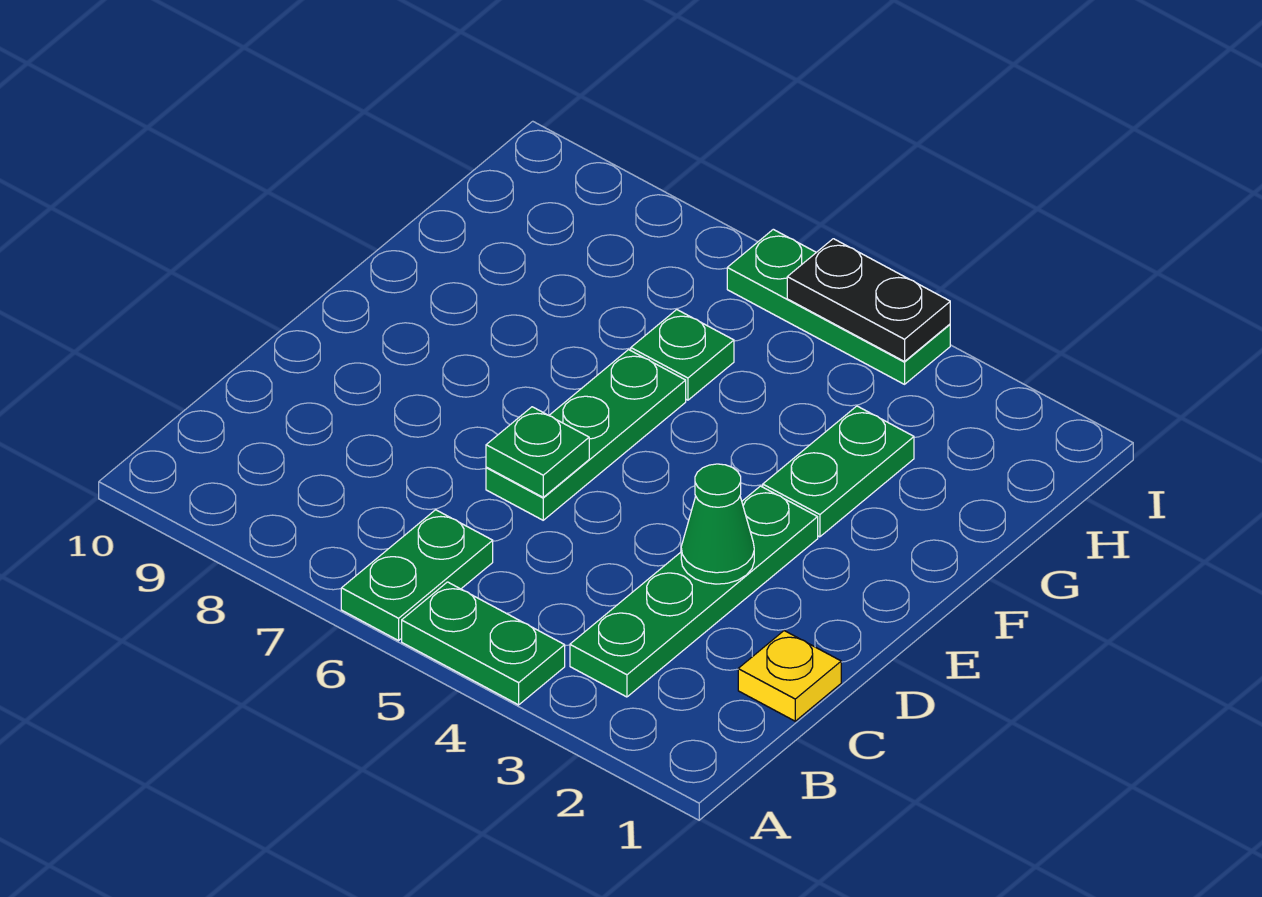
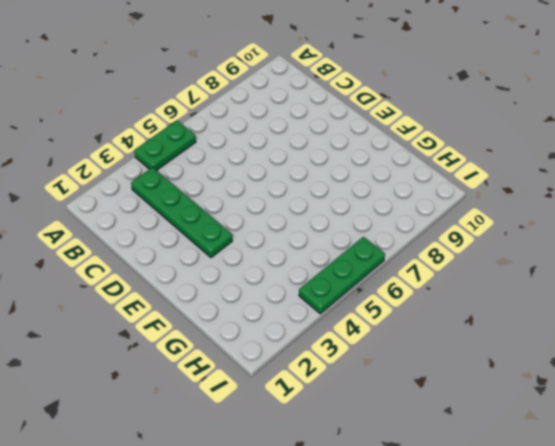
none -> green plate A6:B6 level 1
none -> yellow plate C1 level 1

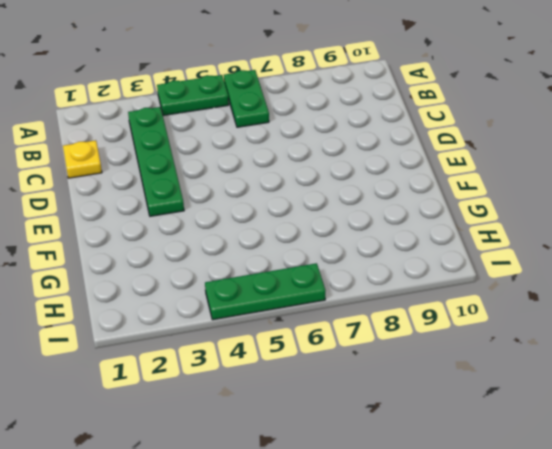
none -> green plate D6:F6 level 1
none -> green plate F3:G3 level 1

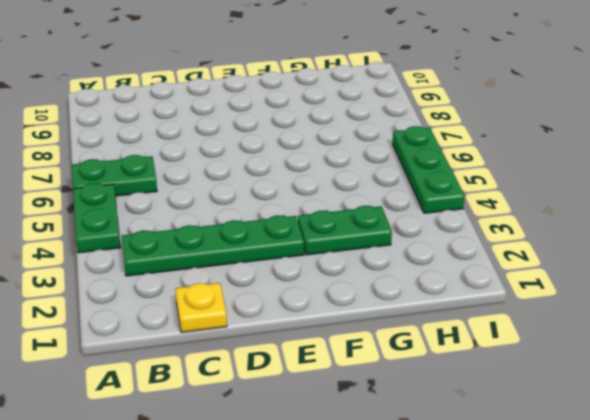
none -> green plate D6:F6 level 1
none -> green plate G6 level 1

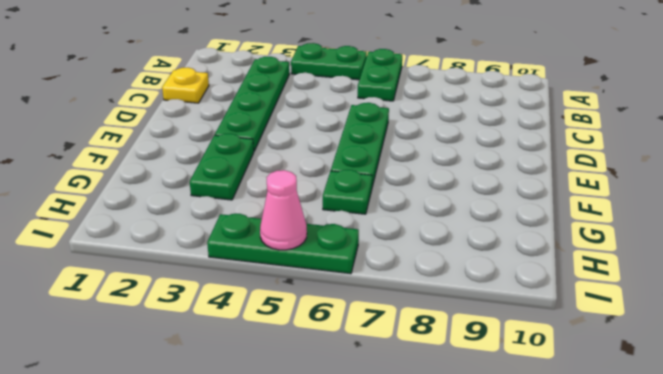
pink cone I5 level 2 -> black plate I4:I5 level 2
none -> green cone D3 level 2
none -> green plate D6 level 2

